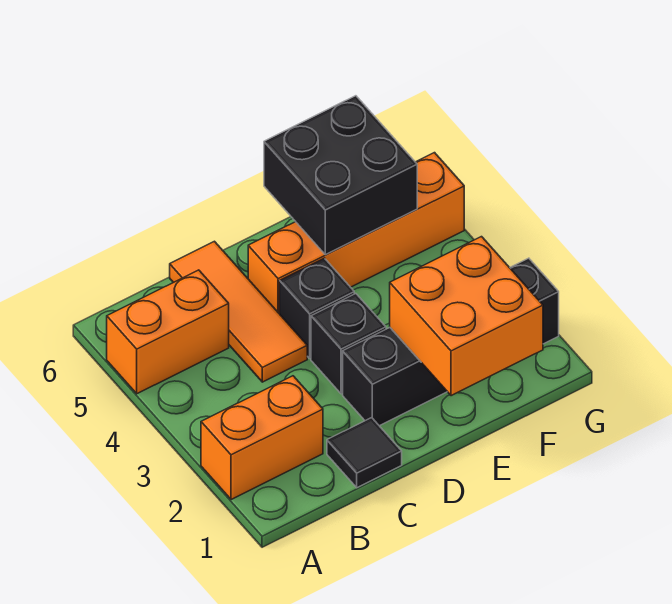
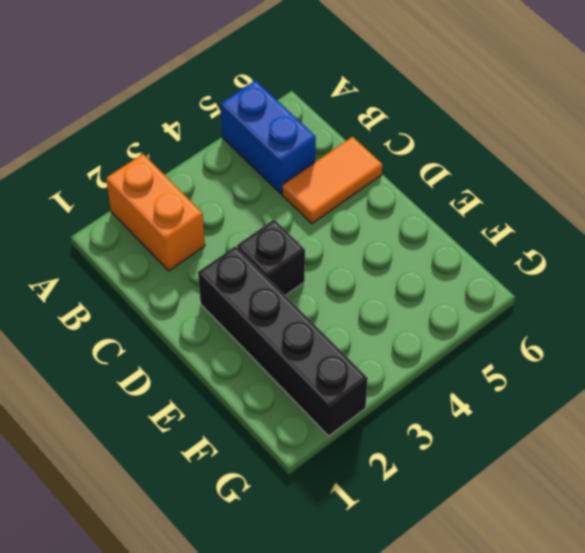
blue brick A5:B5 level 1 -> orange brick A5:B5 level 1
orange tile C5:C6 level 1 -> orange tile C4:C6 level 1
none -> black tile C1 level 1
none -> black brick D4 level 1

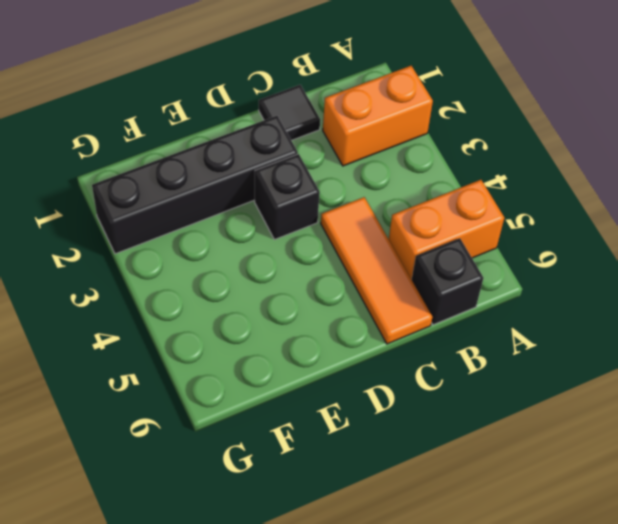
black brick B6 level 1 -> black brick D4 level 1
none -> orange brick D5:G5 level 1
none -> orange brick E1:F2 level 2

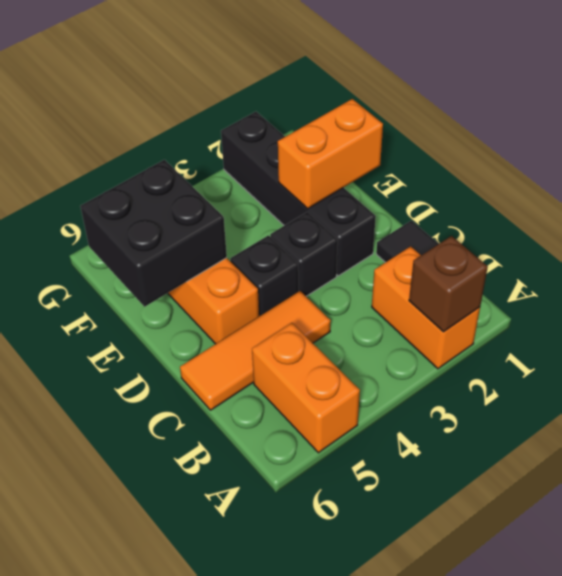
brown brick A2 level 2 -> none
orange brick E1:E2 level 2 -> orange brick E1:F2 level 2

